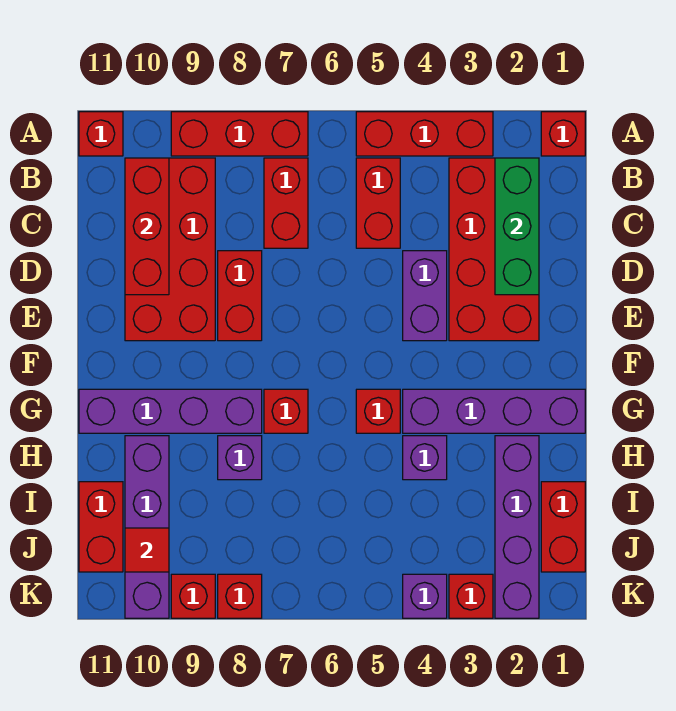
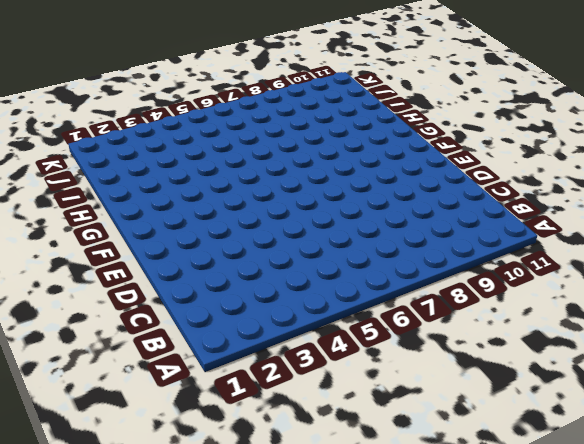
none -> red brick A1 level 1
none -> red brick A3:A5 level 1
none -> red brick A7:A9 level 1

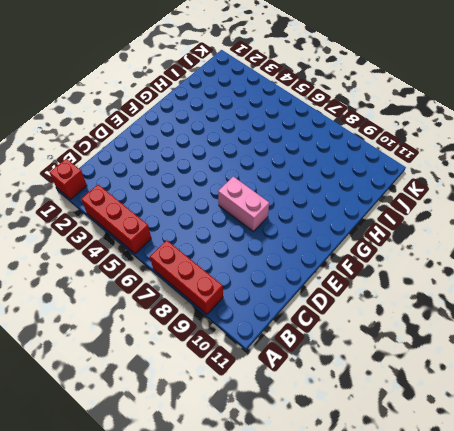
pink brick E7:E8 level 1 -> red brick D8:E8 level 1
none -> red brick A11 level 1
none -> red brick B2:E3 level 1
none -> red brick B5:C5 level 1

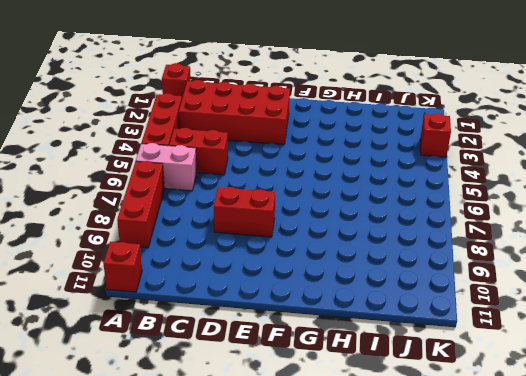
pink brick A6:B6 level 1 -> none
none -> red brick B7:C7 level 1
none -> red brick B9:E10 level 1
none -> purple brick D4:E4 level 1

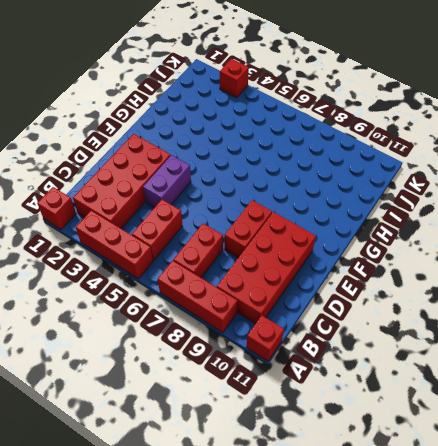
none -> purple brick G1:G4 level 1
none -> red brick G5 level 1
none -> red brick G7 level 1

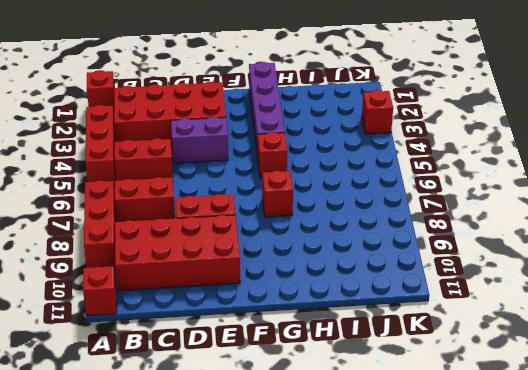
none -> purple brick G8:G11 level 1
none -> purple brick H2:K2 level 1
none -> purple brick H4 level 1

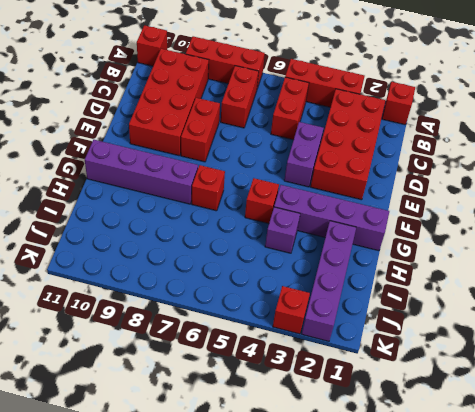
none -> purple brick H8 level 1
none -> purple brick H10:K10 level 1
none -> red brick I1:J1 level 1

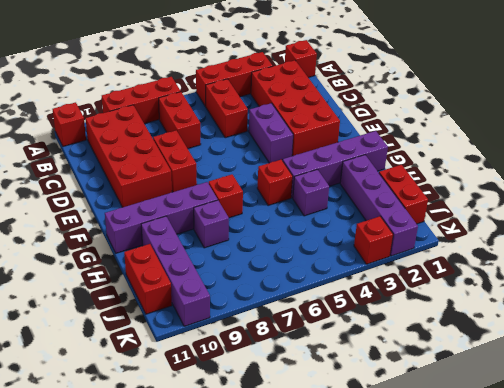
none -> purple brick K4 level 1
none -> red brick K8 level 1
none -> red brick K9 level 1

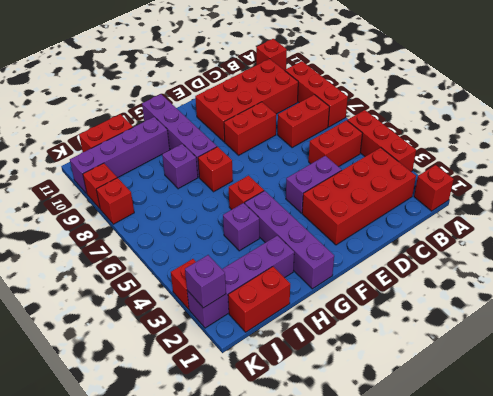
purple brick K2 level 2 -> purple brick K4 level 1
none -> green brick B2:D2 level 2
none -> red brick B10:D10 level 2
none -> red tile J10 level 2

